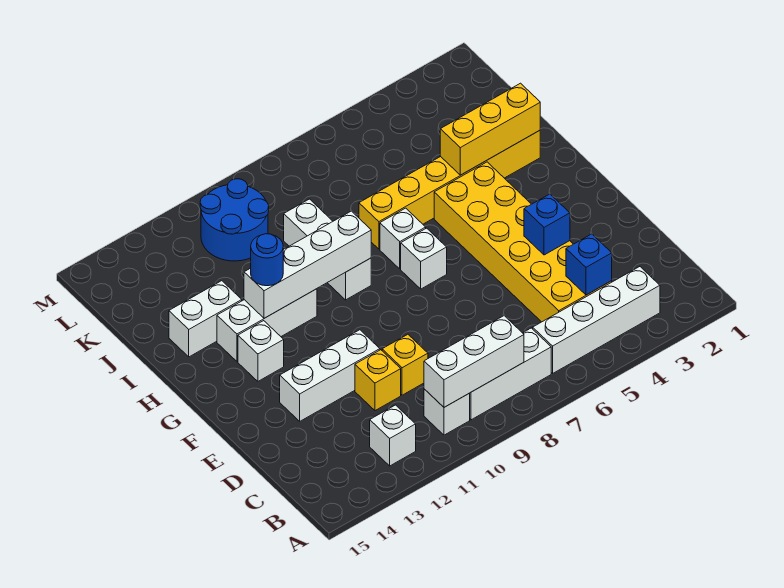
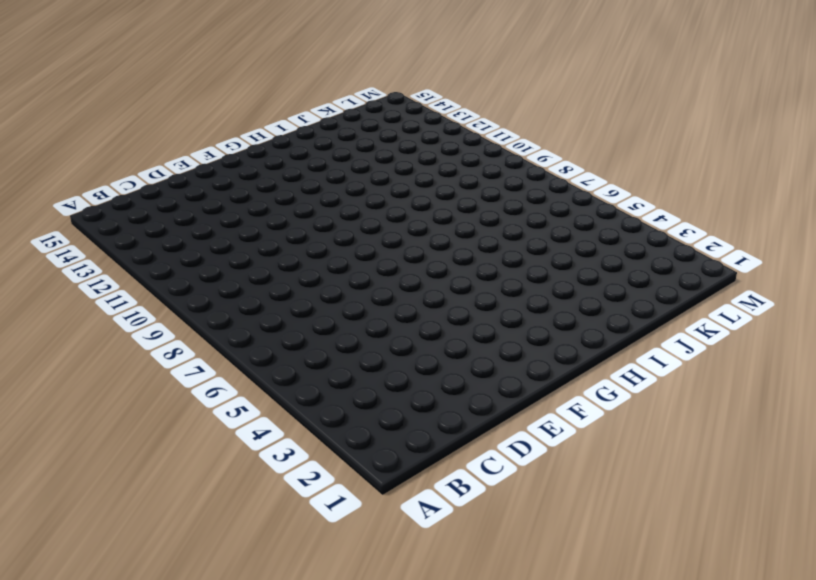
none -> white brick B3:B6 level 1
none -> white brick B7:B9 level 1
none -> white brick B10 level 1

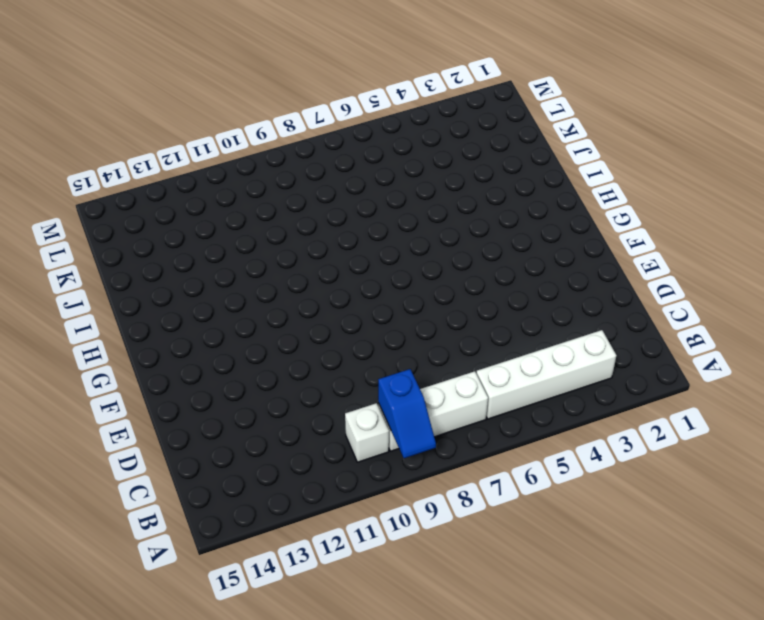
blue slope A9:B9 level 2 top B -> white brick B8:B10 level 2
none -> white brick B12 level 1
none -> yellow brick C4:H5 level 1
none -> yellow brick D10 level 1

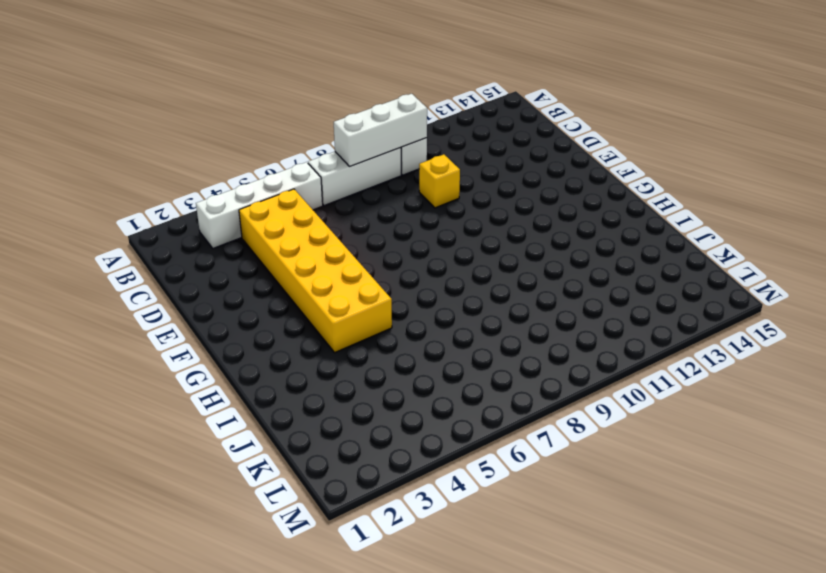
none -> white brick B12 level 1
none -> yellow brick D11 level 1
none -> white brick E11:E13 level 1

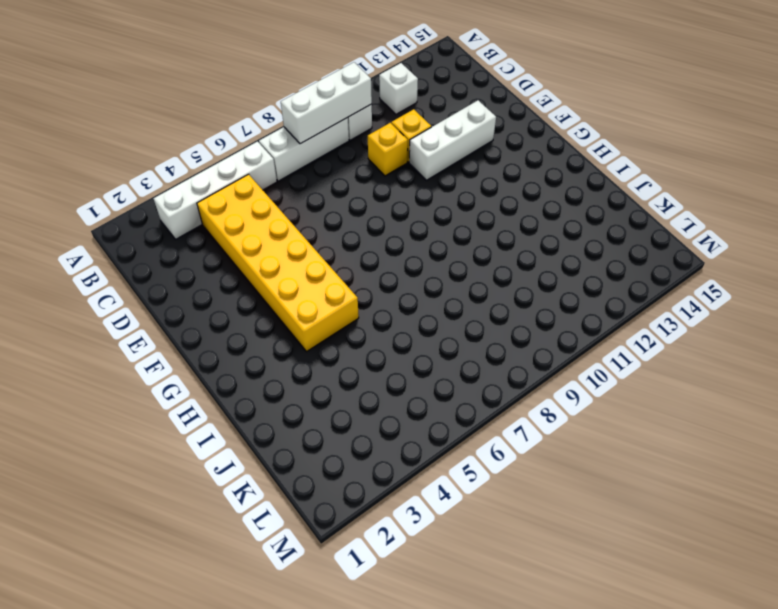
none -> white brick G7 level 1
none -> white brick G13 level 1
none -> white brick H7 level 1

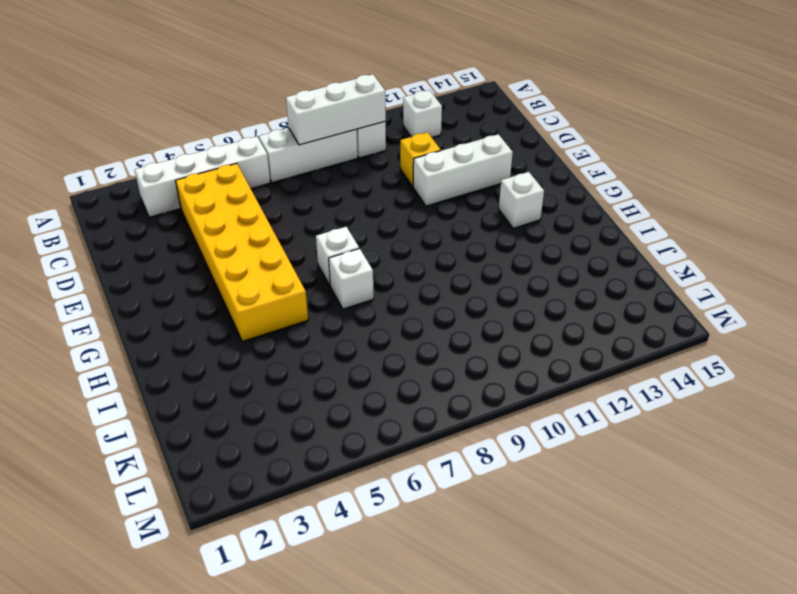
none -> yellow brick D10 level 1
none -> white brick H9:J9 level 1
none -> white brick H11:H13 level 1

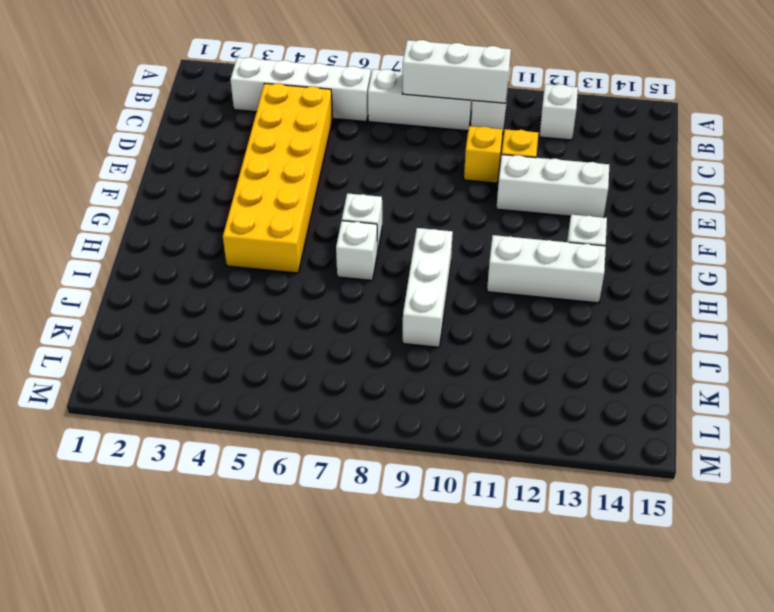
none -> yellow brick I2:I7 level 1
none -> white brick I13:I14 level 1
none -> blue round brick K10:L11 level 1

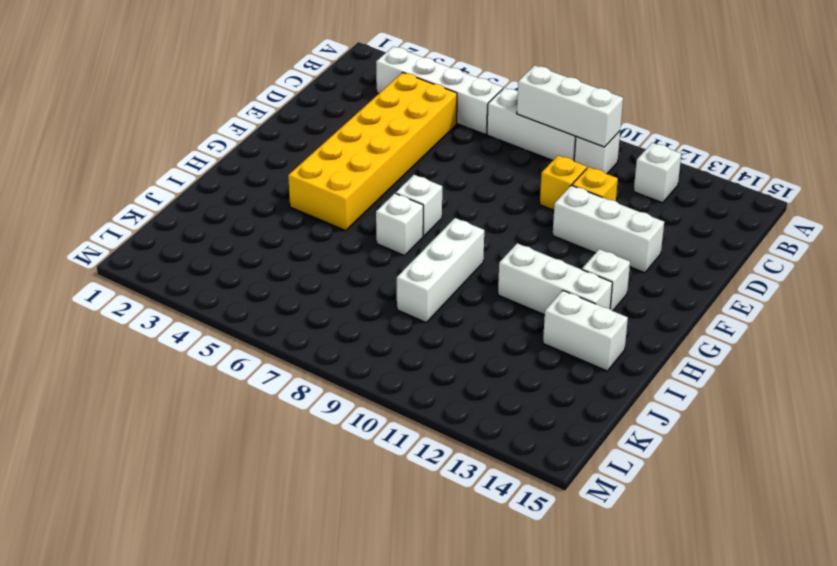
none -> yellow brick I2:I7 level 1
none -> blue round brick K10:L11 level 1
none -> blue brick C4 level 2

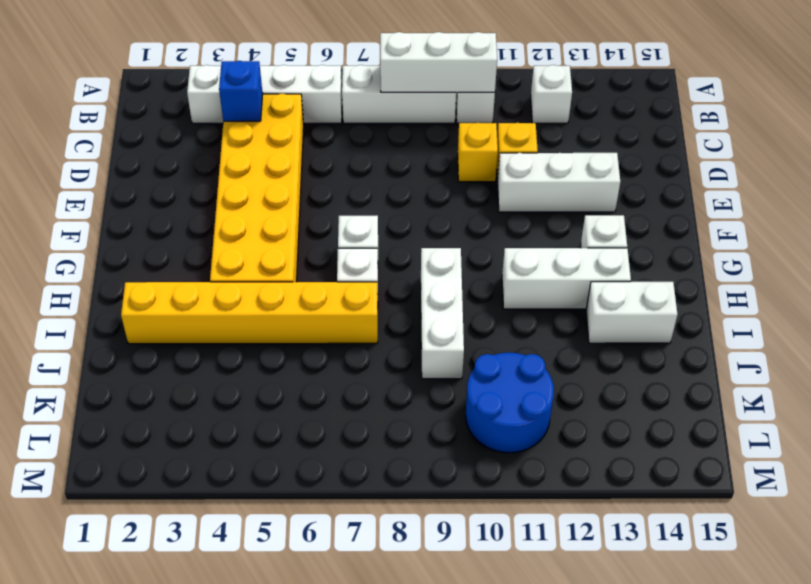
none -> blue brick E4 level 2
none -> white brick H9:H12 level 2
none -> yellow brick I2:I4 level 2

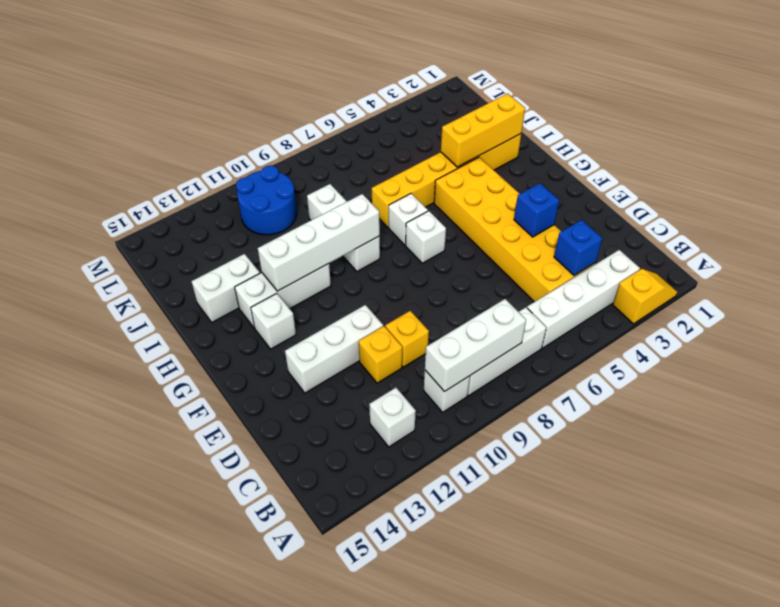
yellow slope A2:A3 level 1 top 3 -> none
none -> blue round brick H12 level 3

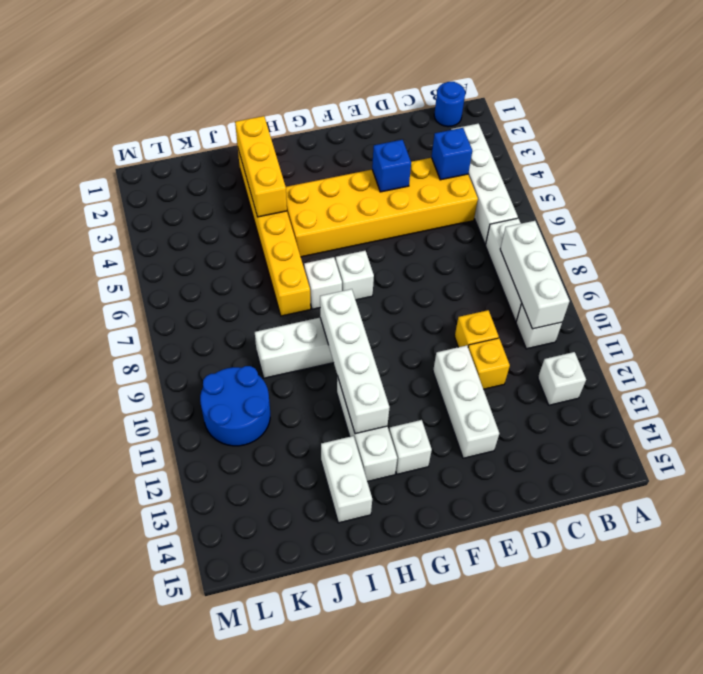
blue round brick B1 level 1 -> blue round brick H12 level 3

